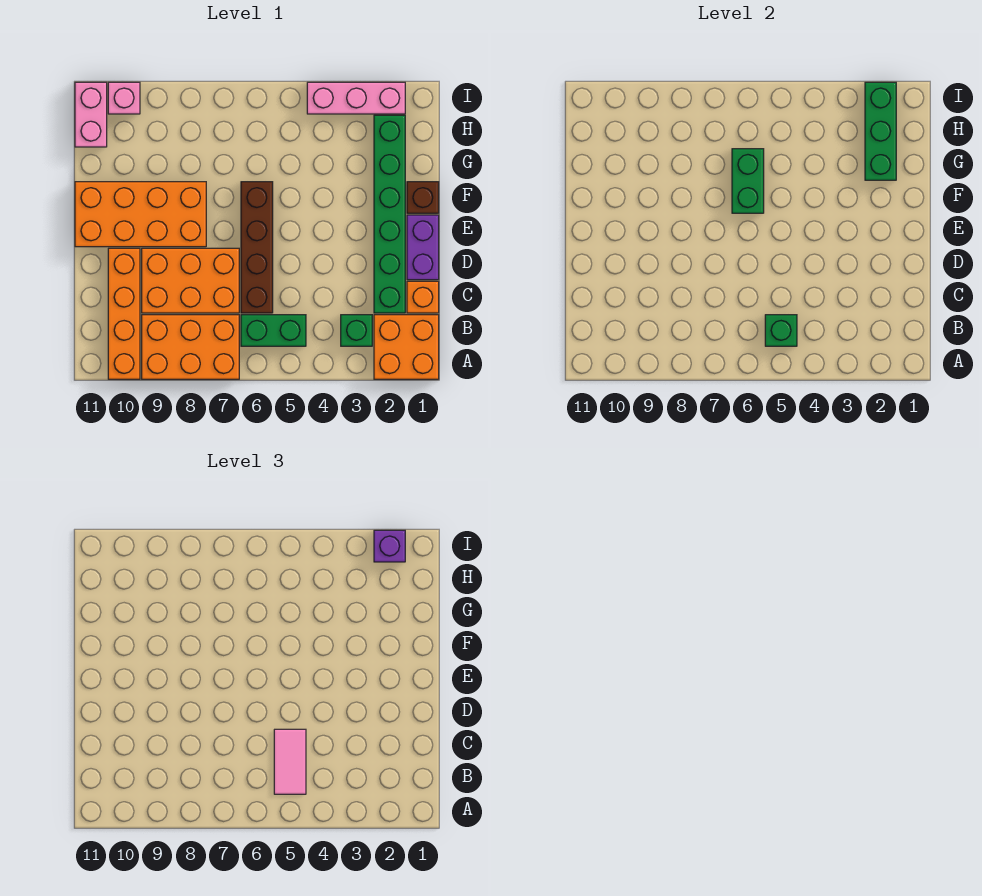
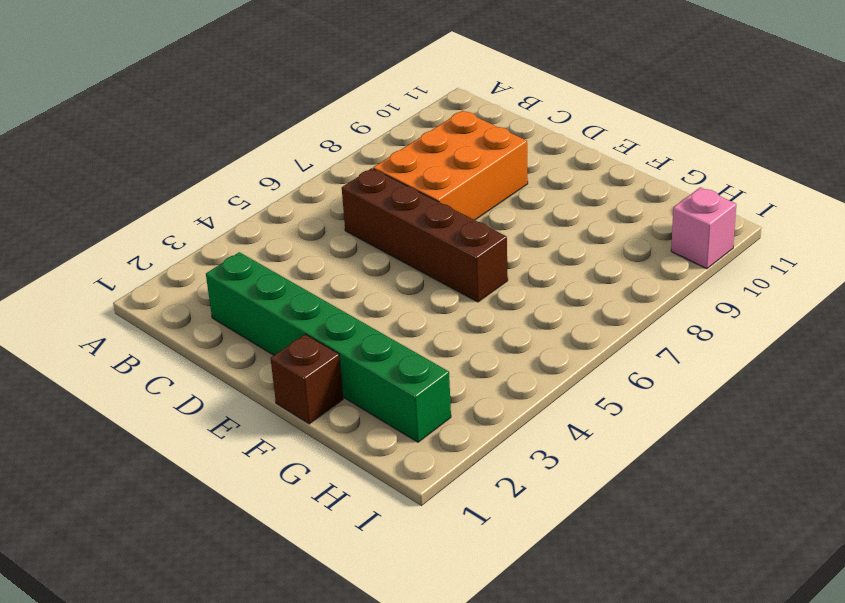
none -> orange brick A1:B2 level 1
none -> orange brick A7:B9 level 1
none -> orange brick A10:D10 level 1

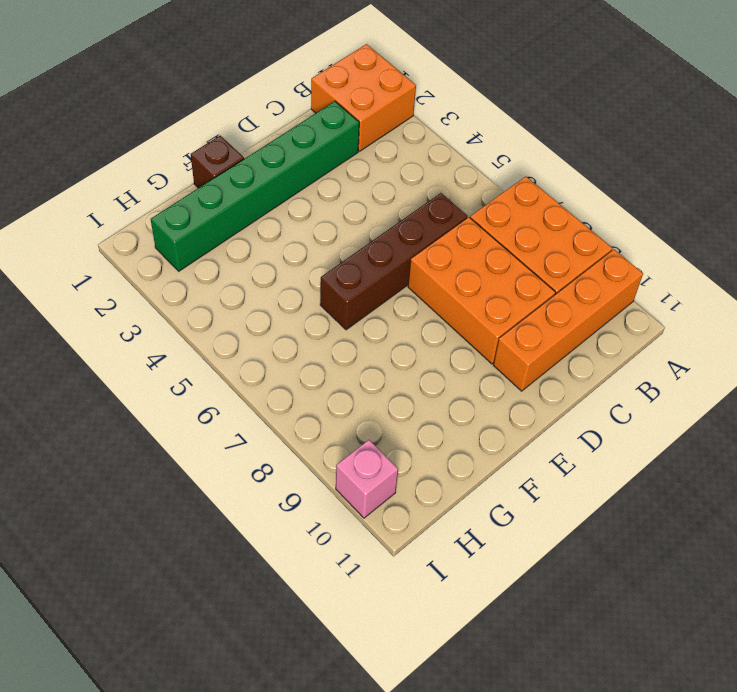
none -> green brick B3 level 1
none -> green brick B5:B6 level 1
none -> orange brick C1 level 1

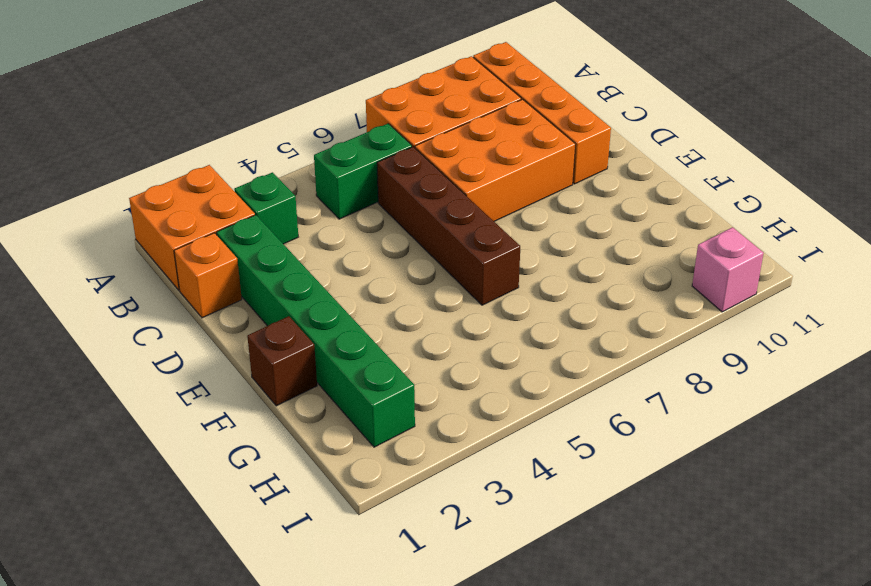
none -> purple brick D1:E1 level 1
none -> orange brick E8:F11 level 1
none -> pink brick H11:I11 level 1

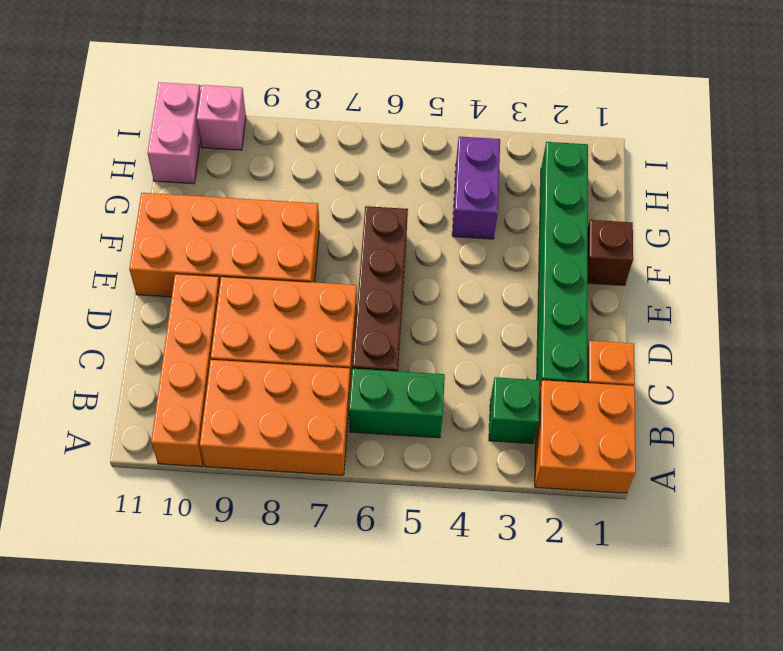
purple brick G4:H4 level 1 -> purple brick D1:E1 level 1
none -> pink brick I2:I4 level 1
none -> green brick B5 level 2
none -> green brick F6:G6 level 2

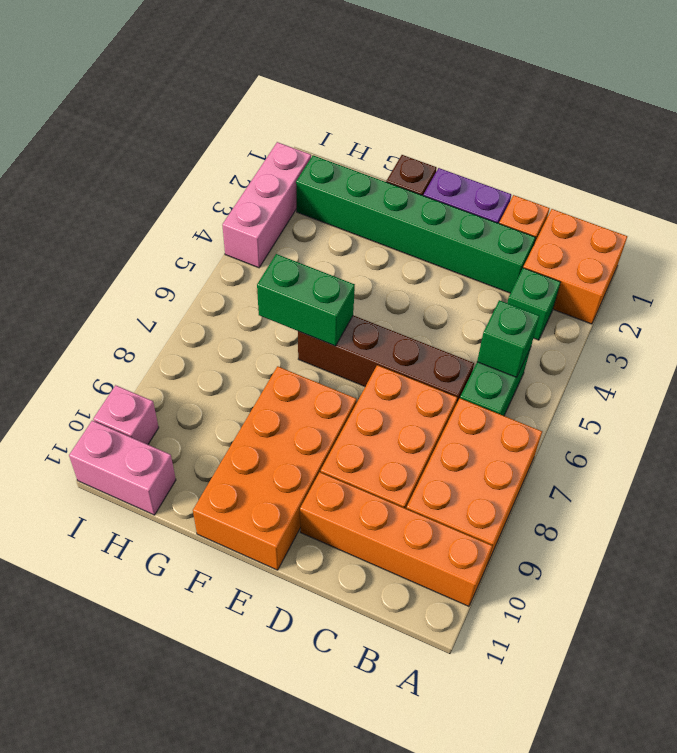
none -> green brick G2:I2 level 2
none -> pink tile B5:C5 level 3
none -> purple brick I2 level 3

